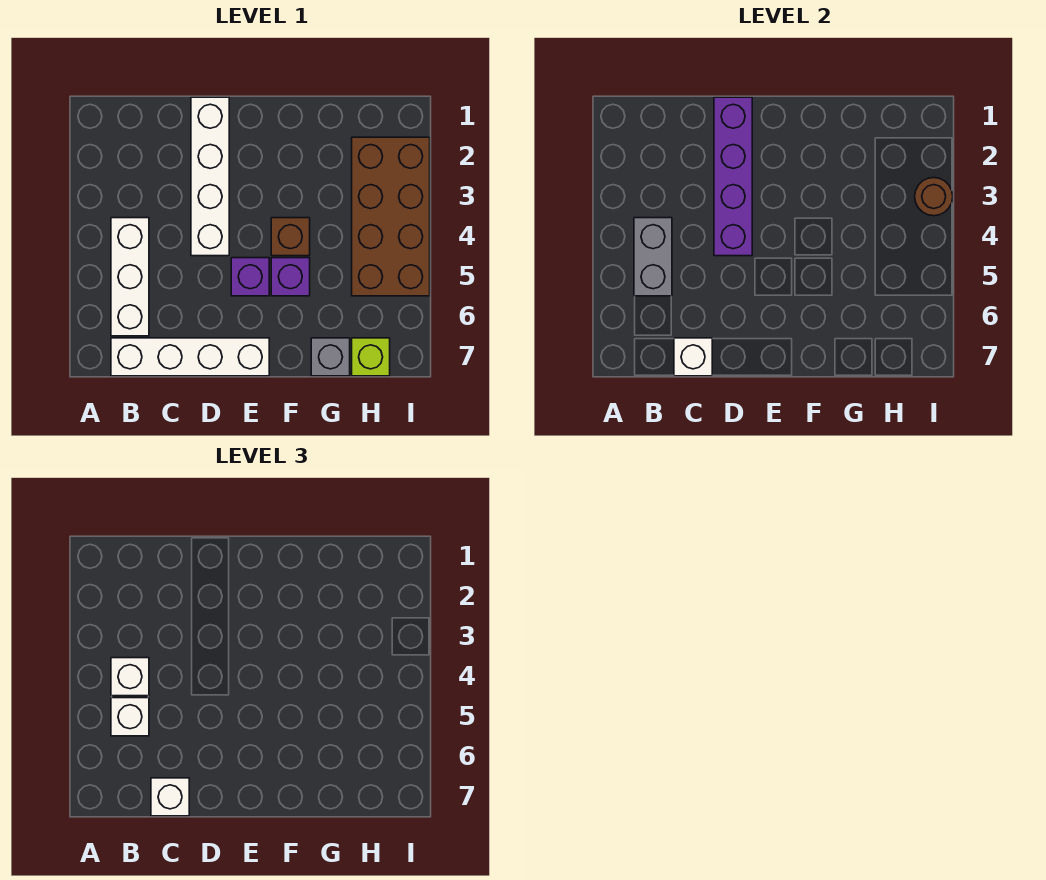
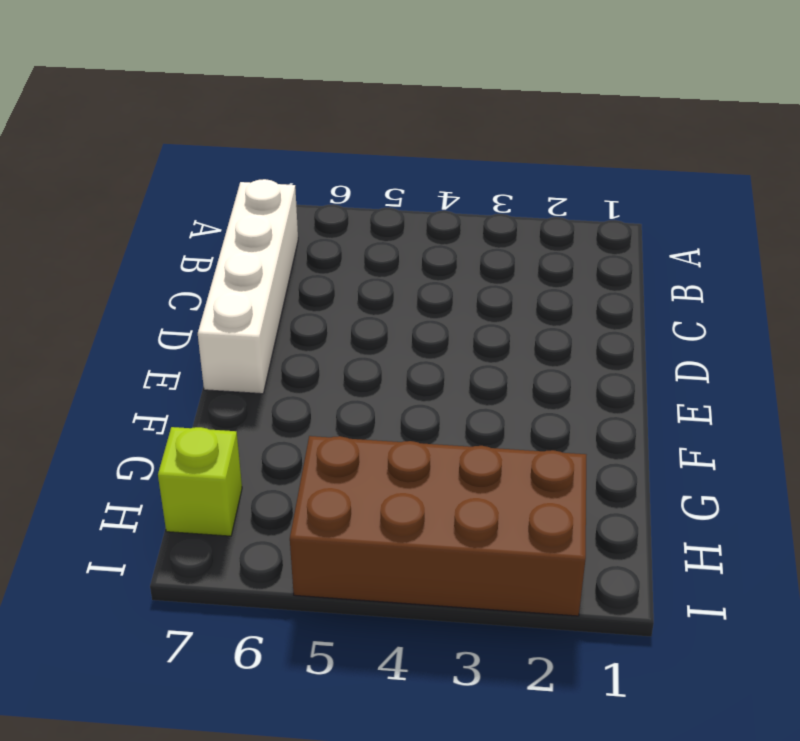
none -> white brick B4:B6 level 1
none -> white brick D1:D4 level 1
none -> purple brick E5 level 1

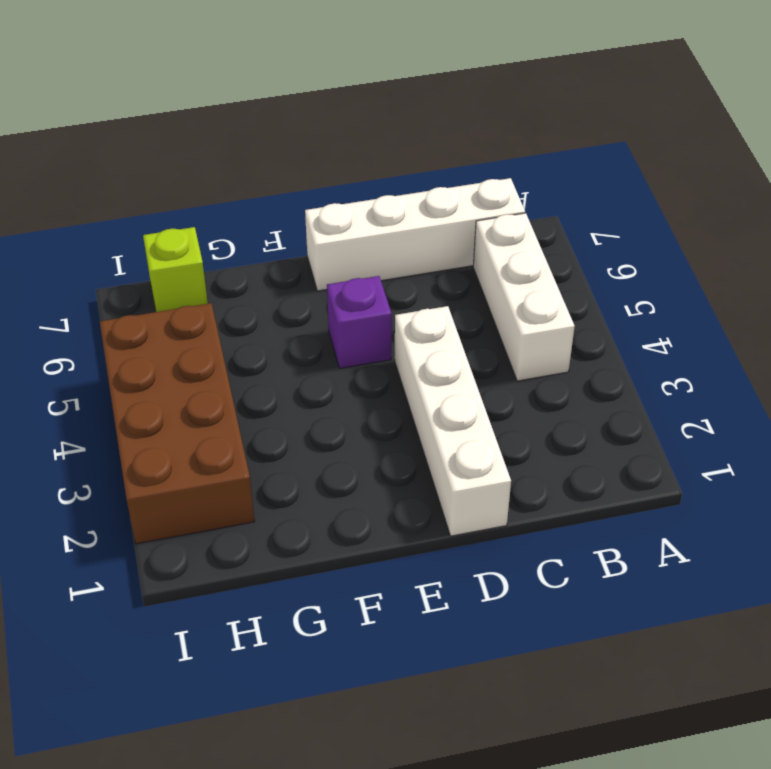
none -> brown brick F4 level 1
none -> purple brick F5 level 1
none -> grey brick G7 level 1

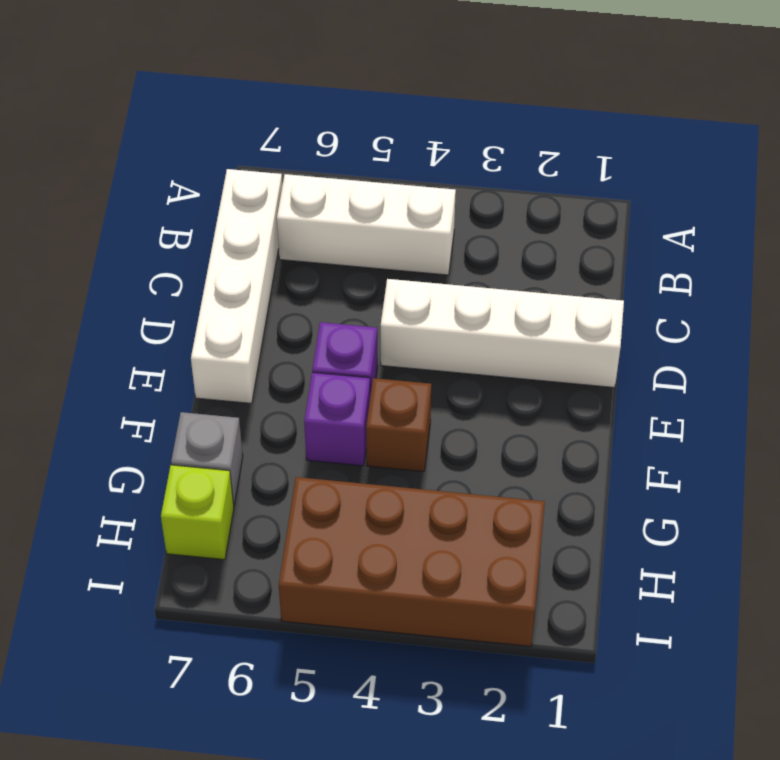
none -> grey brick B4:B5 level 2
none -> white brick C7 level 2
none -> purple brick D1:D4 level 2

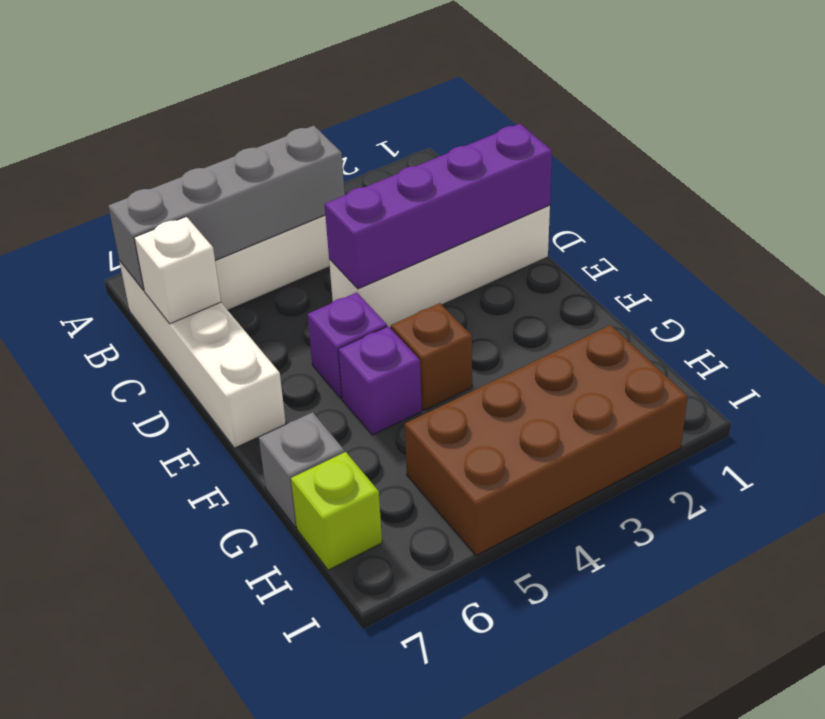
grey brick B4:B7 level 2 -> grey brick B4:B5 level 2
none -> brown round brick I3 level 2
none -> white brick B4 level 3
none -> white brick B5 level 3

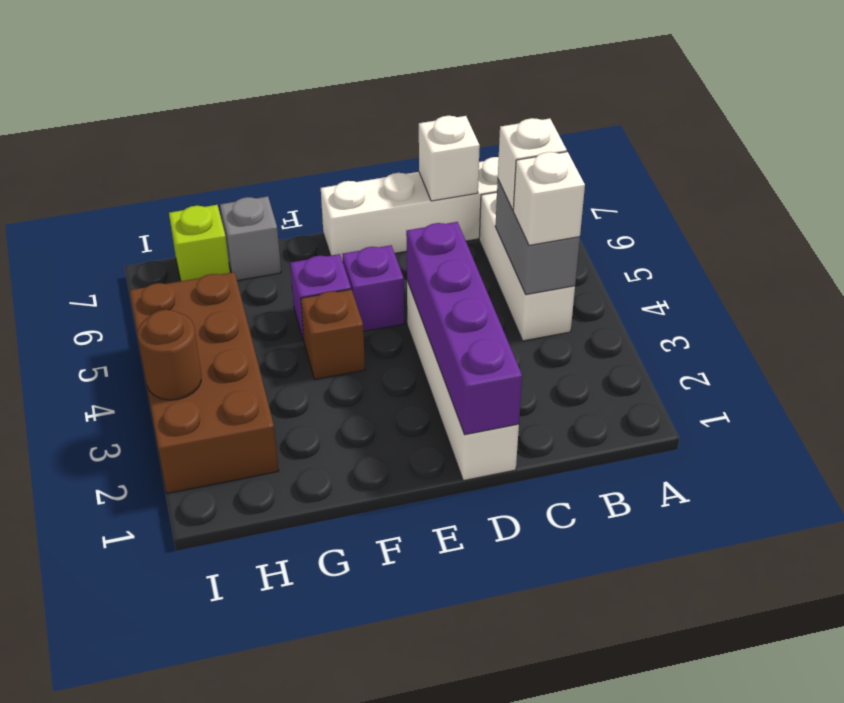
none -> white brick C7 level 3

